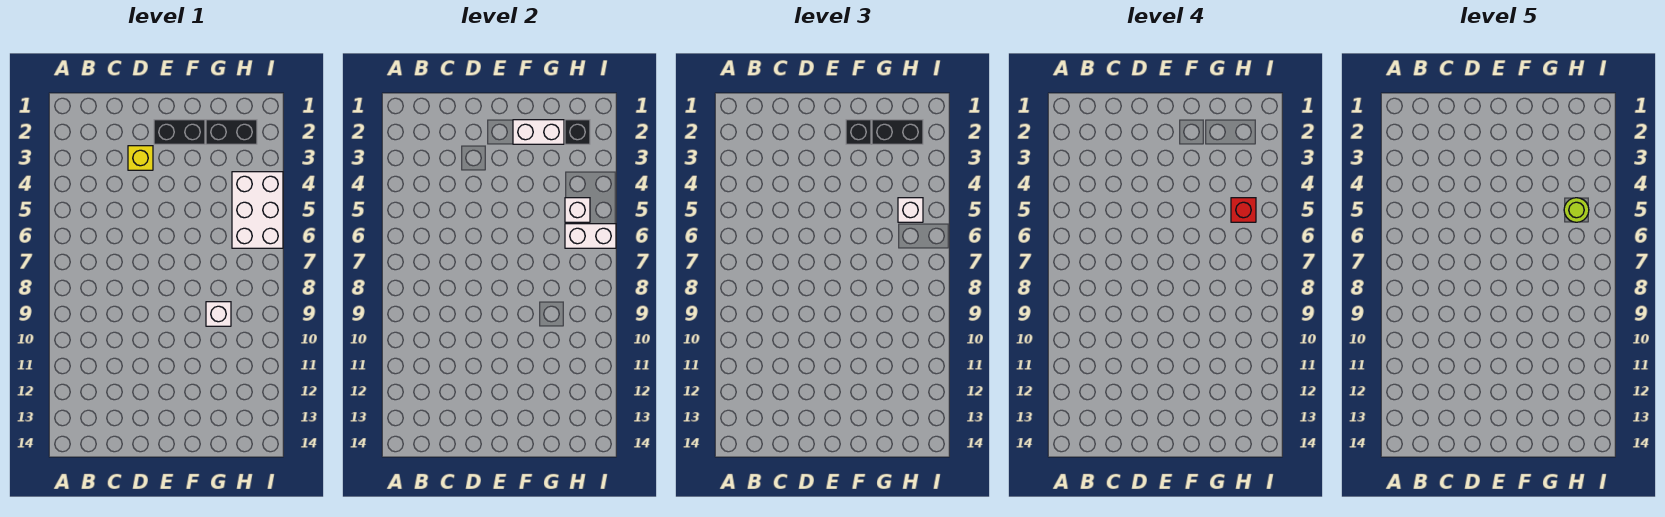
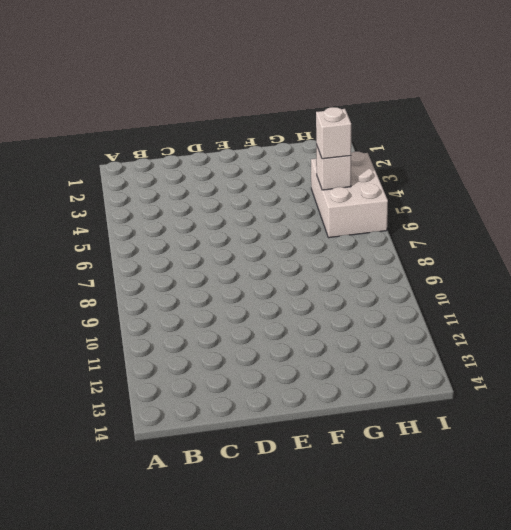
none -> yellow brick D3 level 1
none -> black brick E2:F2 level 1
none -> black brick G2:H2 level 1

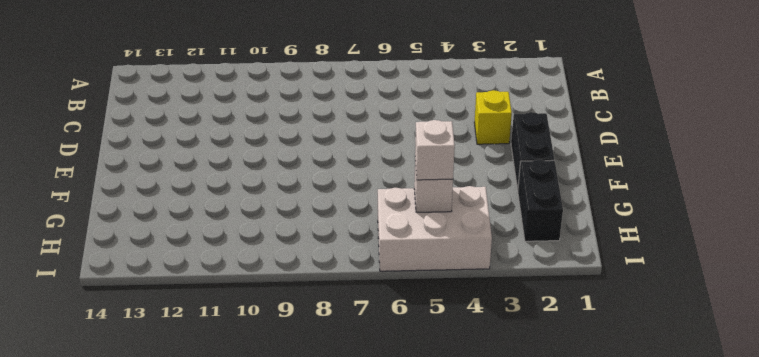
none -> white brick G9 level 1
none -> white brick F2:G2 level 2
none -> black brick H2 level 2

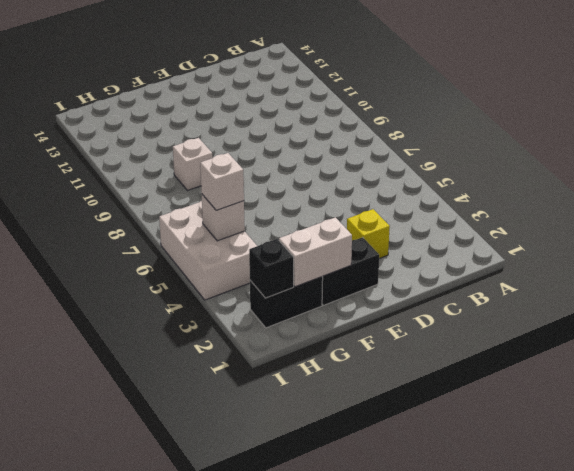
none -> white brick H6:I6 level 2
none -> black brick F2 level 3
none -> black brick G2:H2 level 3

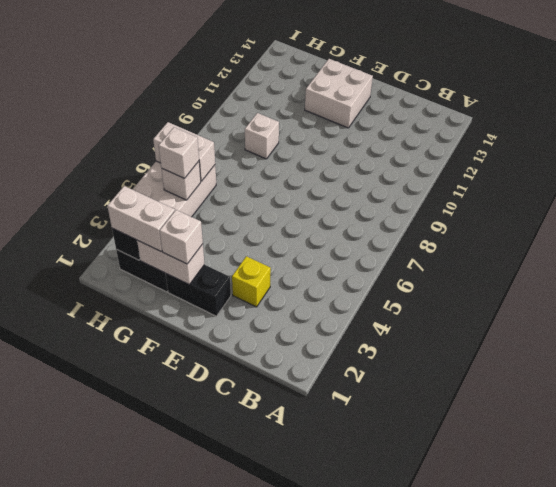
white brick E12:F13 level 1 -> none
white brick F2 level 3 -> black brick F2 level 3
white brick G2:H2 level 3 -> black brick G2:H2 level 3
none -> red brick H5 level 4
none -> lime round brick H5 level 5

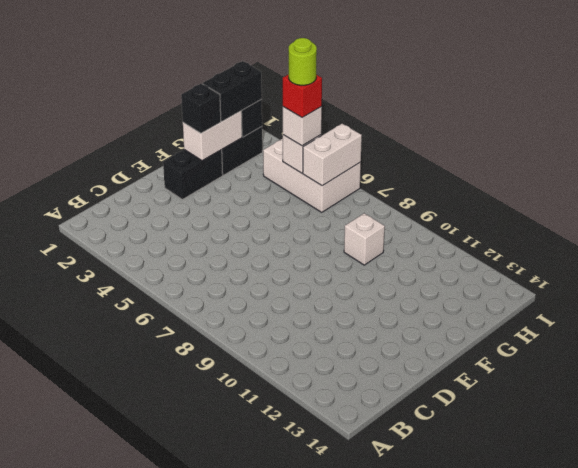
none -> yellow brick D3 level 1

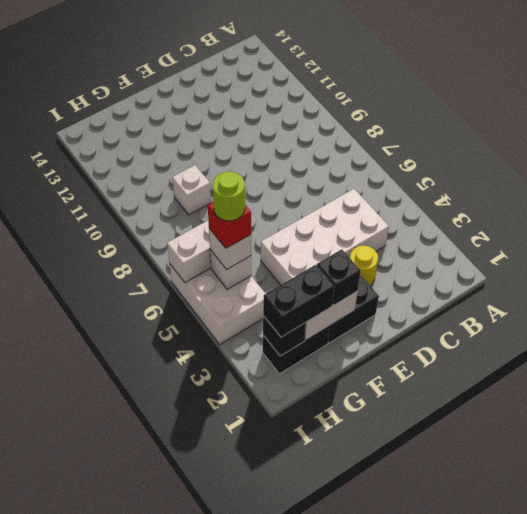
white brick C4:F5 level 1 -> none
yellow round brick D3 level 1 -> yellow brick D3 level 1

